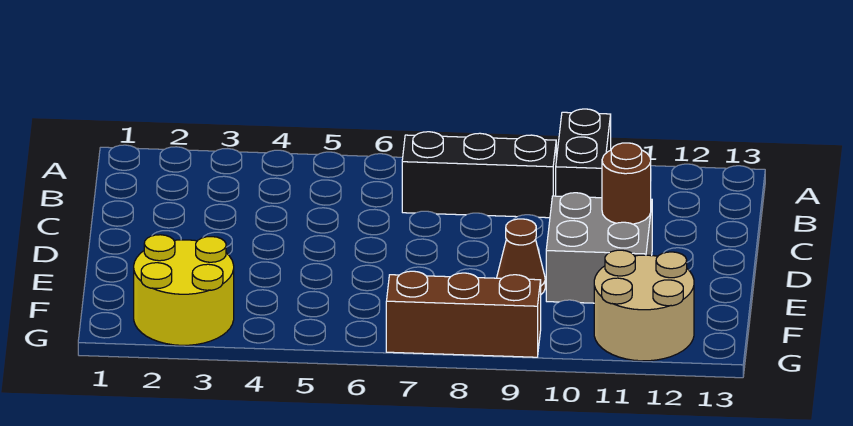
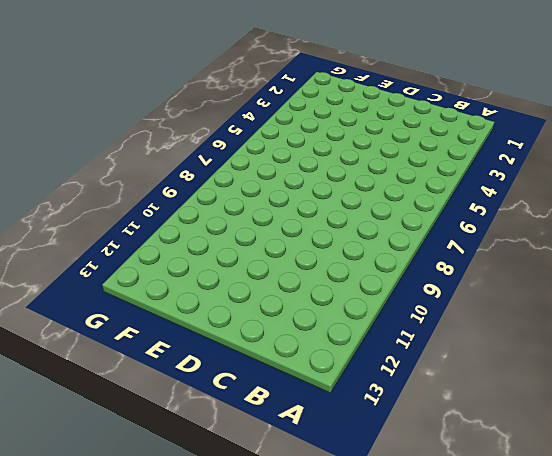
none -> black brick A10:B10 level 1
none -> black brick B7:B9 level 1

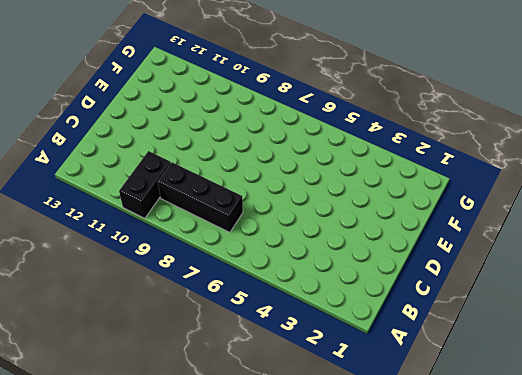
none -> grey brick D10:E11 level 1
none -> brown cone E9 level 1

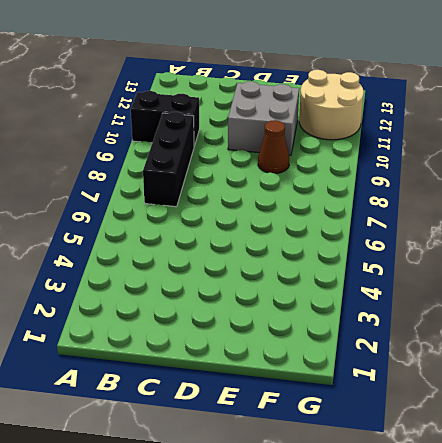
none -> yellow round brick F2:G3 level 1
none -> brown brick G7:G9 level 1

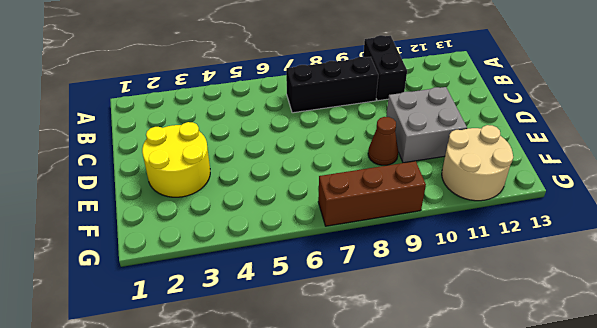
yellow round brick D2:E3 level 1 -> yellow round brick F2:G3 level 1
none -> brown round brick D11 level 2

